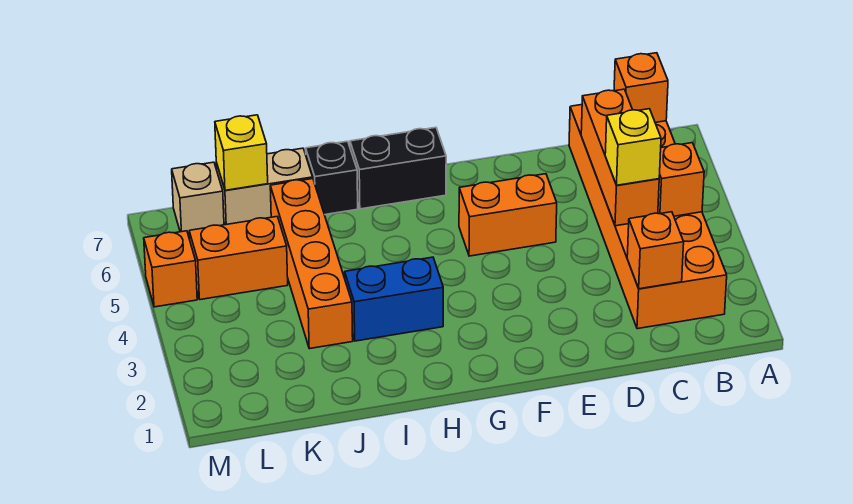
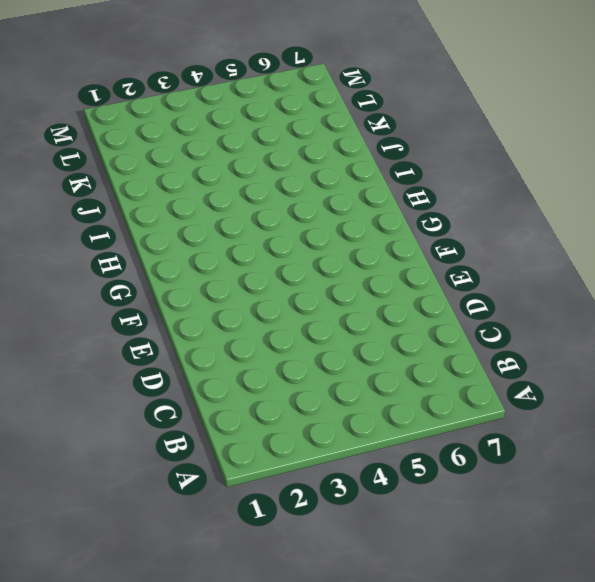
none -> orange brick B2:C7 level 1
none -> orange brick E5:F5 level 1
none -> black brick G7:H7 level 1

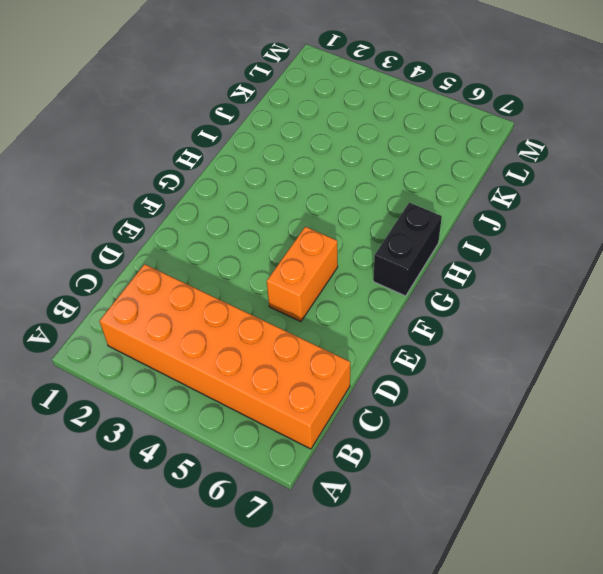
none -> blue brick H3:I3 level 1
none -> black brick I7 level 1
none -> orange brick J3:J6 level 1

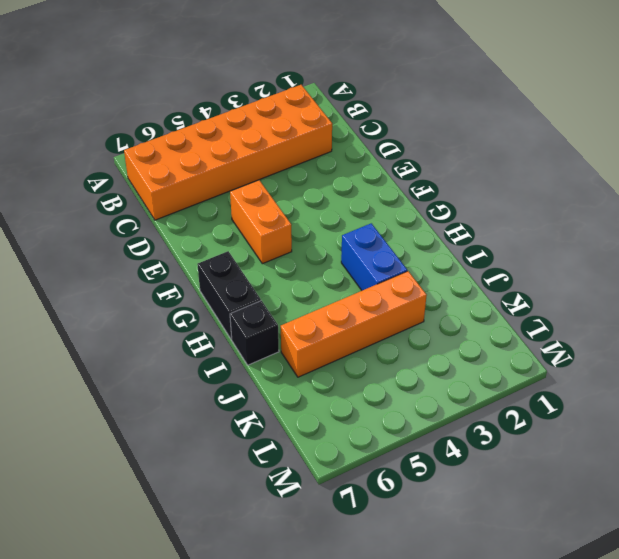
none -> tan brick J7:K7 level 1
none -> orange brick K5:L5 level 1
none -> tan brick L7 level 1

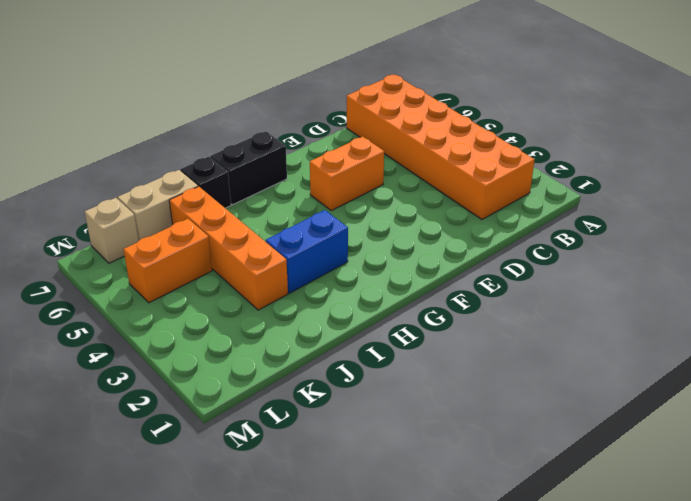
none -> orange brick M5 level 1
none -> orange brick B4 level 2
none -> orange brick B7 level 2

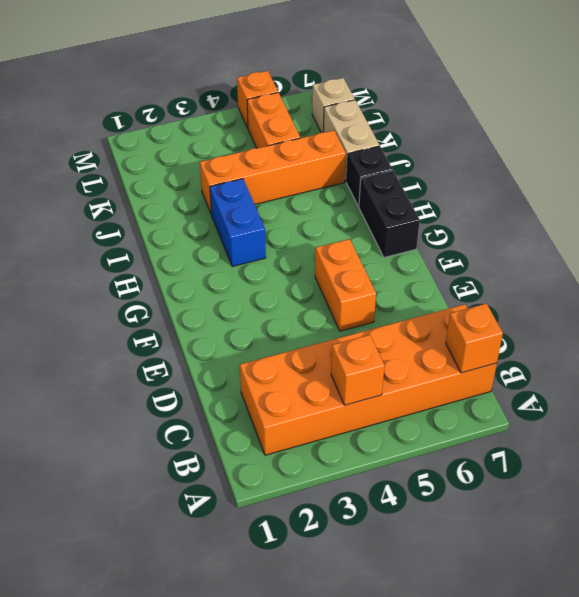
none -> orange brick C2 level 2
none -> orange brick C4:C6 level 2
none -> yellow brick K7 level 2

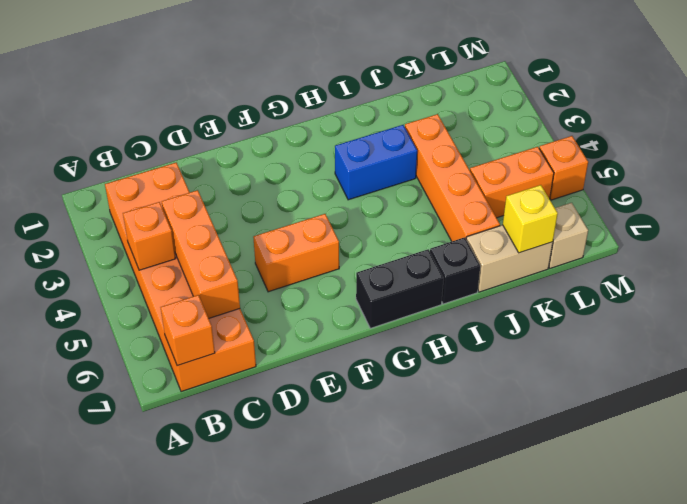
none -> orange brick C2 level 2
none -> yellow brick C4 level 3

